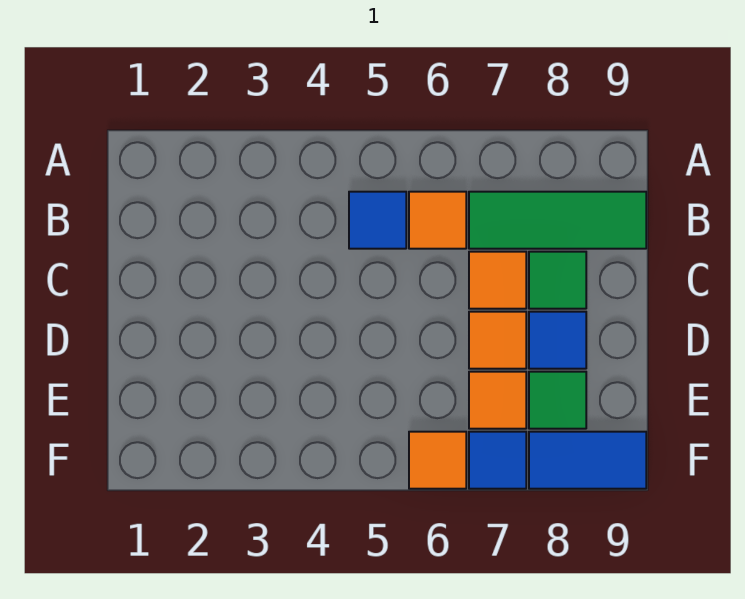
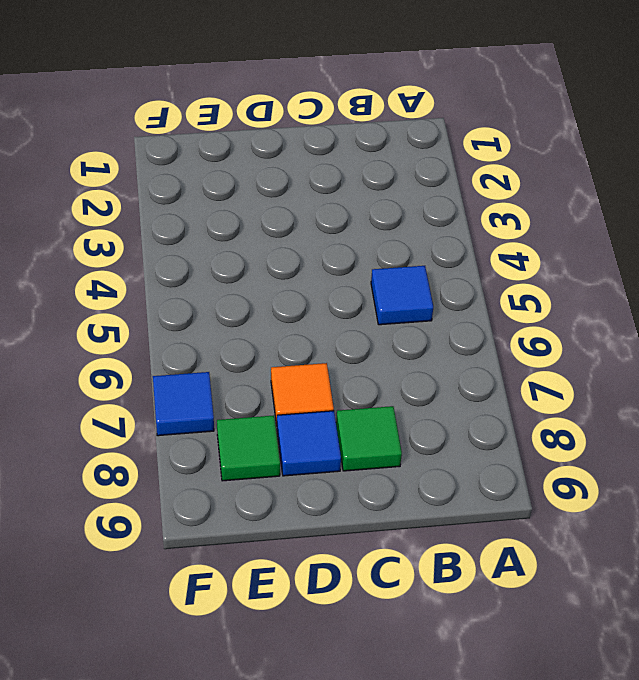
none -> orange tile B6 level 1
none -> green tile B7:B9 level 1
none -> orange tile C7 level 1

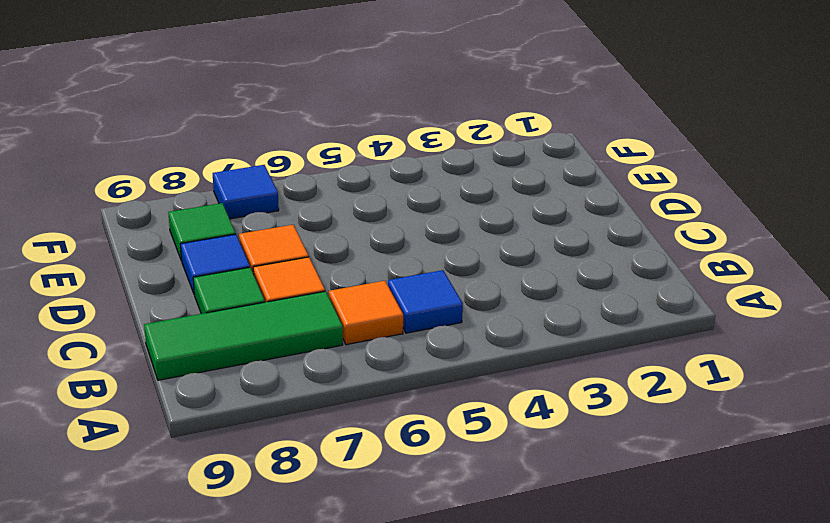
none -> orange tile E7 level 1
none -> orange tile F6 level 1
none -> blue tile F8:F9 level 1

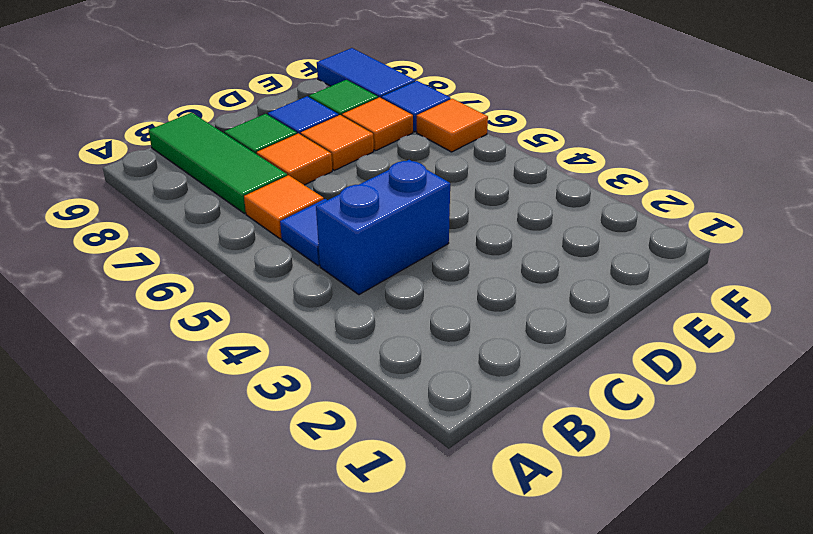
blue brick B4:C4 level 1 -> none

